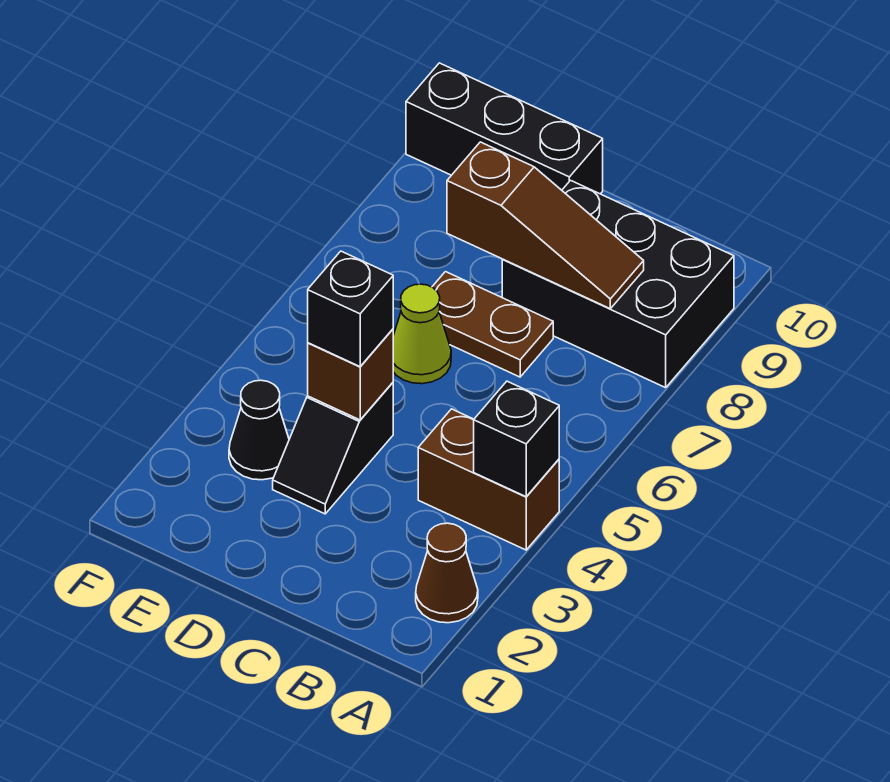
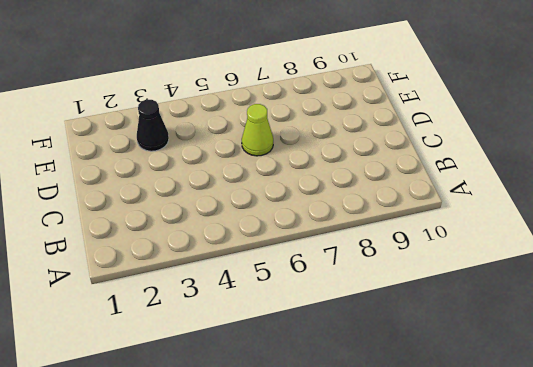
none -> brown cone A2 level 1
none -> brown brick A4:B4 level 1
none -> black brick A8:C9 level 1

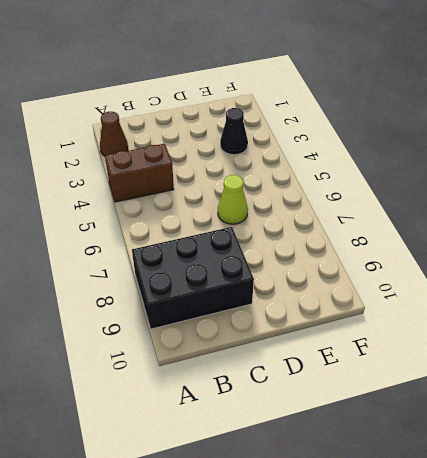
none -> brown plate C7:D7 level 1
none -> black slope D3:D4 level 1 top 4
none -> black brick D10:F10 level 1

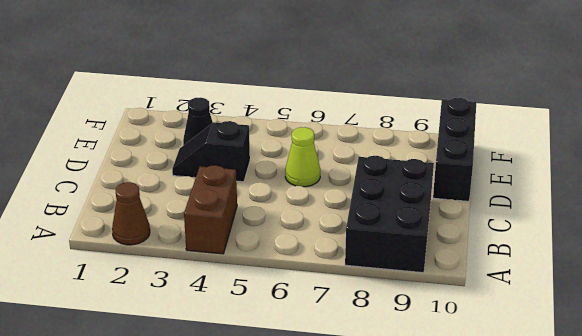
none -> brown plate C7:D7 level 1
none -> black brick A4 level 2
none -> brown slope B8:D8 level 2 top D

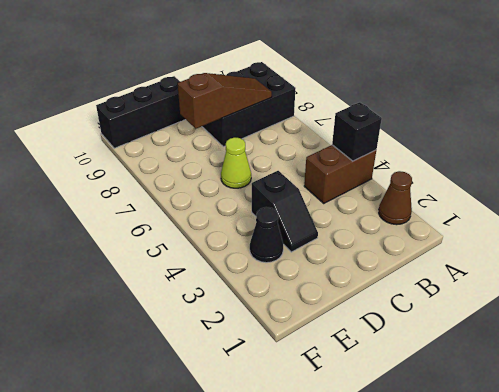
none -> brown plate C7:D7 level 1
none -> brown brick D4 level 2
none -> black brick D4 level 3

